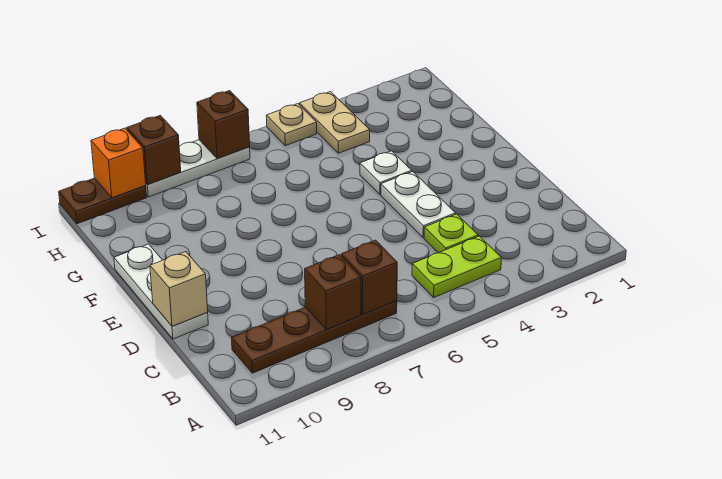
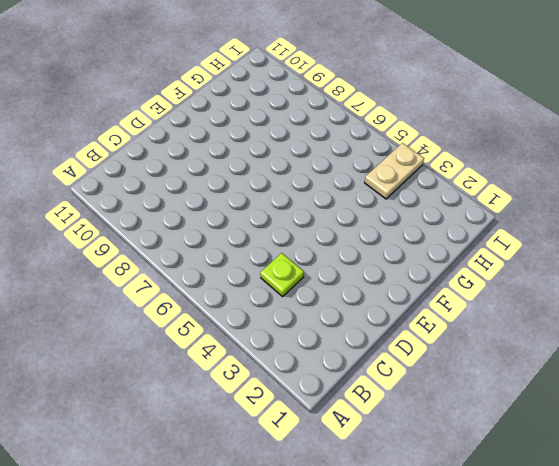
none -> lime plate B4:B5 level 1
none -> brown plate B7:B10 level 1
none -> white plate D4:E4 level 1

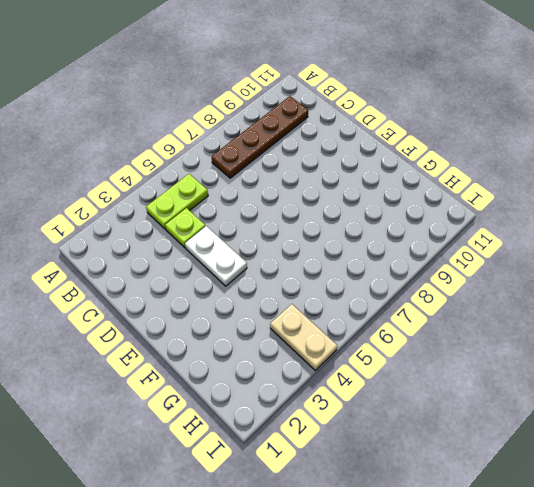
none -> white plate D11:F11 level 1
none -> white plate F4 level 1
none -> tan plate I5 level 1

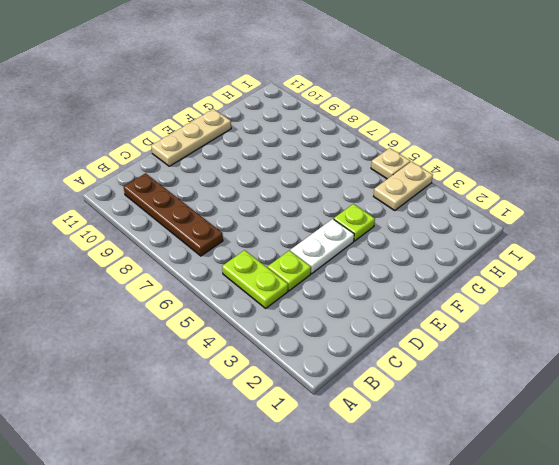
tan plate D11:F11 level 1 -> white plate D11:F11 level 1
lime plate F4 level 1 -> white plate F4 level 1
none -> white plate I7:I9 level 1
none -> brown plate I10:I11 level 1
none -> brown brick B7 level 2

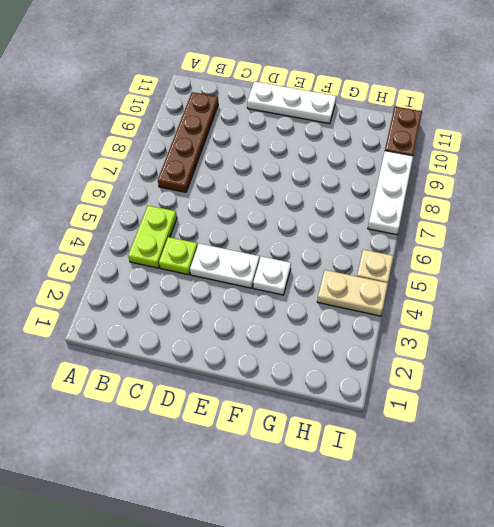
none -> brown brick B7 level 2
none -> brown brick B8 level 2
none -> tan brick D11 level 2

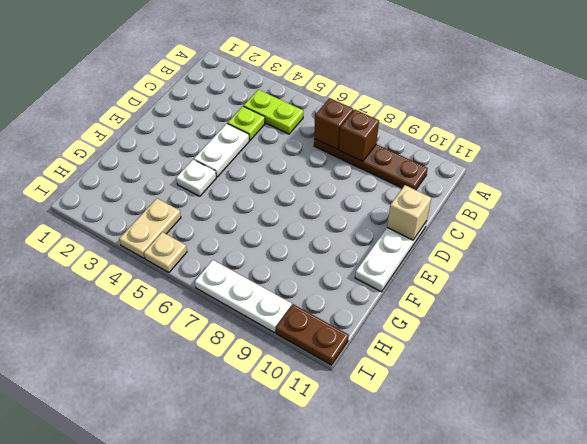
none -> brown brick I7 level 2
none -> brown brick I9 level 2
none -> orange brick I10 level 2

